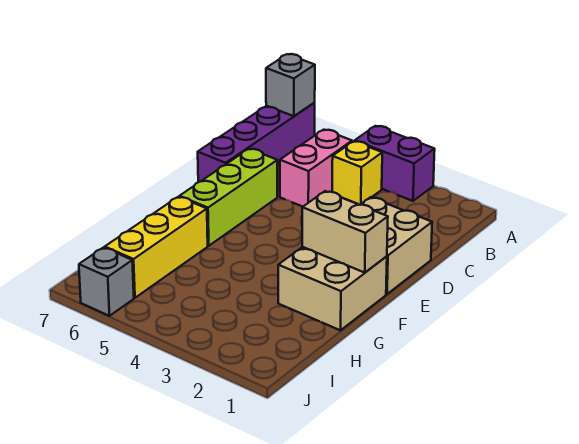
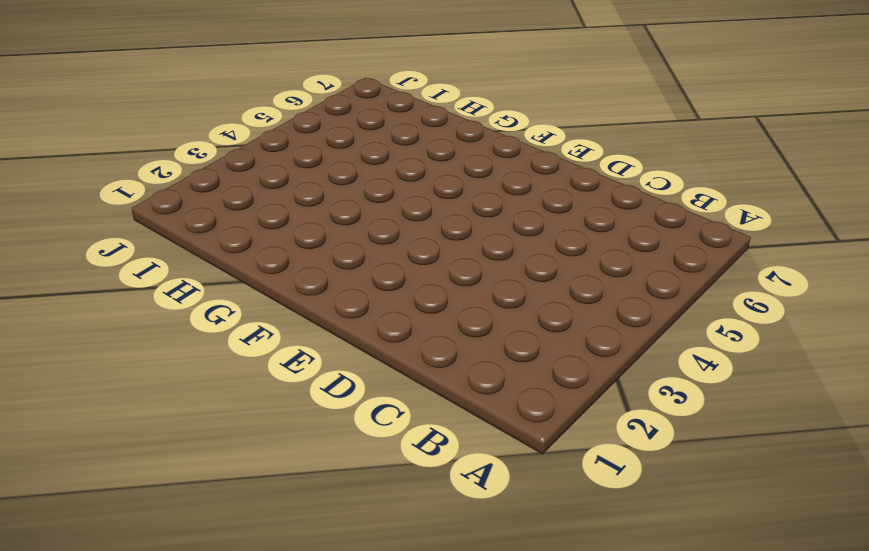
none -> purple brick A3:A4 level 1
none -> purple brick A7:D7 level 1

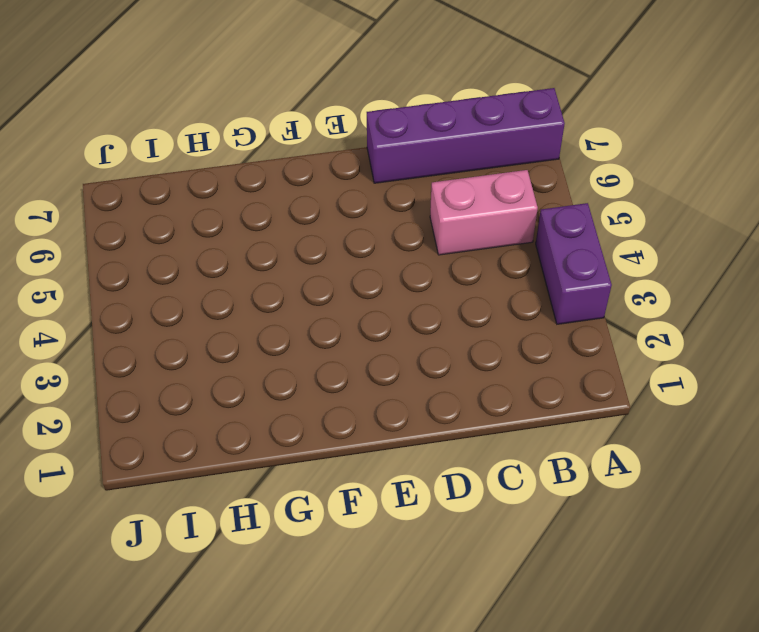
none -> yellow brick B4 level 1
none -> tan brick D1:E2 level 1

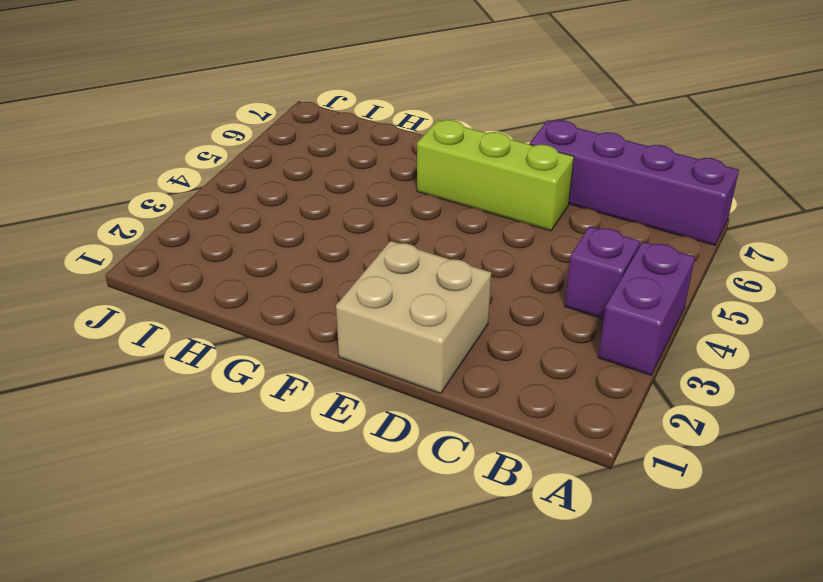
purple brick B4 level 1 -> yellow brick B4 level 1
none -> pink brick B5:C5 level 1
none -> tan brick F1:G2 level 1

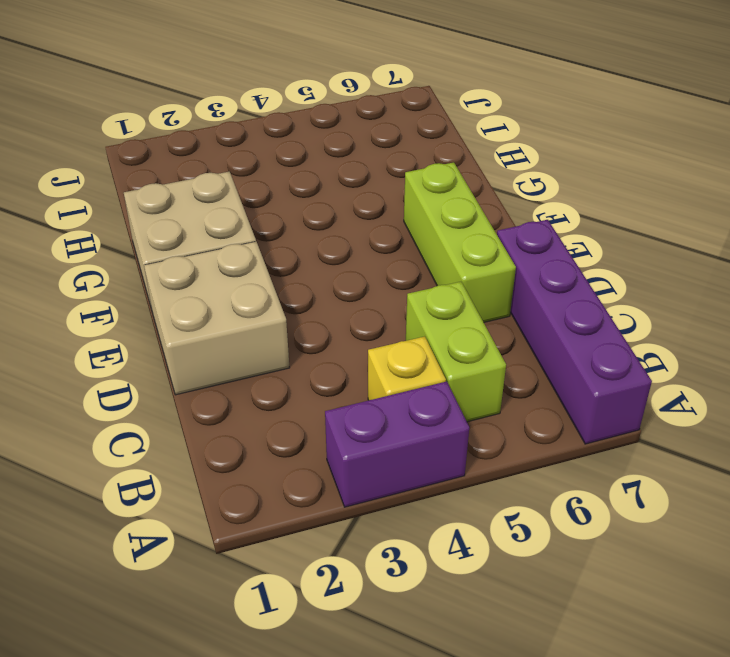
lime brick B5:C5 level 1 -> pink brick B5:C5 level 1
none -> yellow brick G6:I6 level 1
none -> grey brick J6 level 1

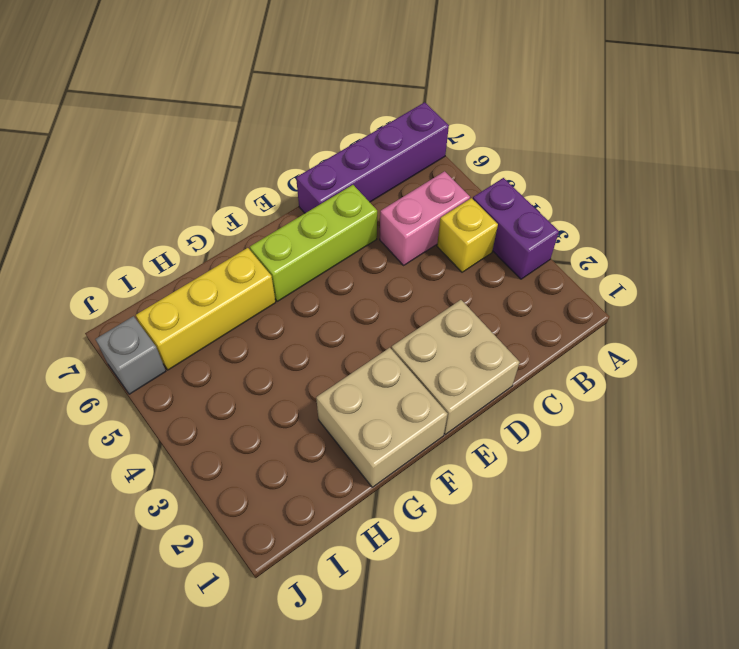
none -> grey brick A7 level 2
none -> tan brick F1:F2 level 2

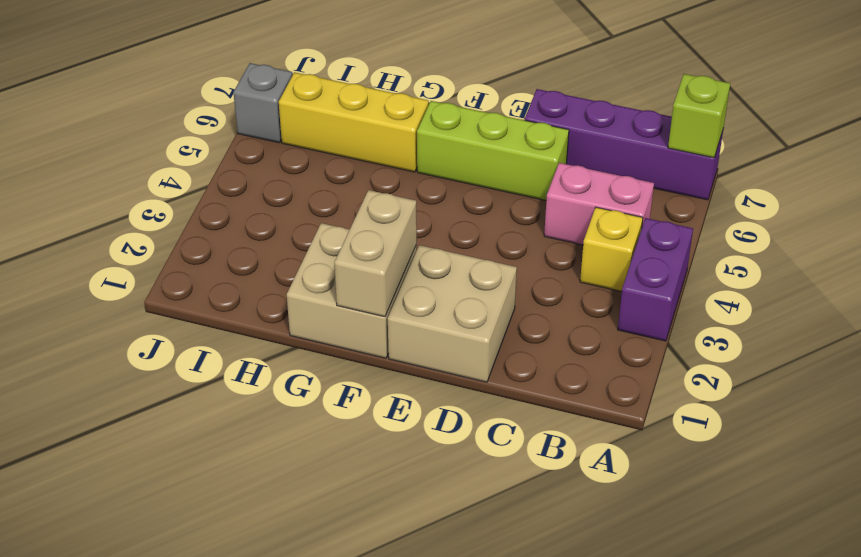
lime brick A7 level 2 -> grey brick A7 level 2

